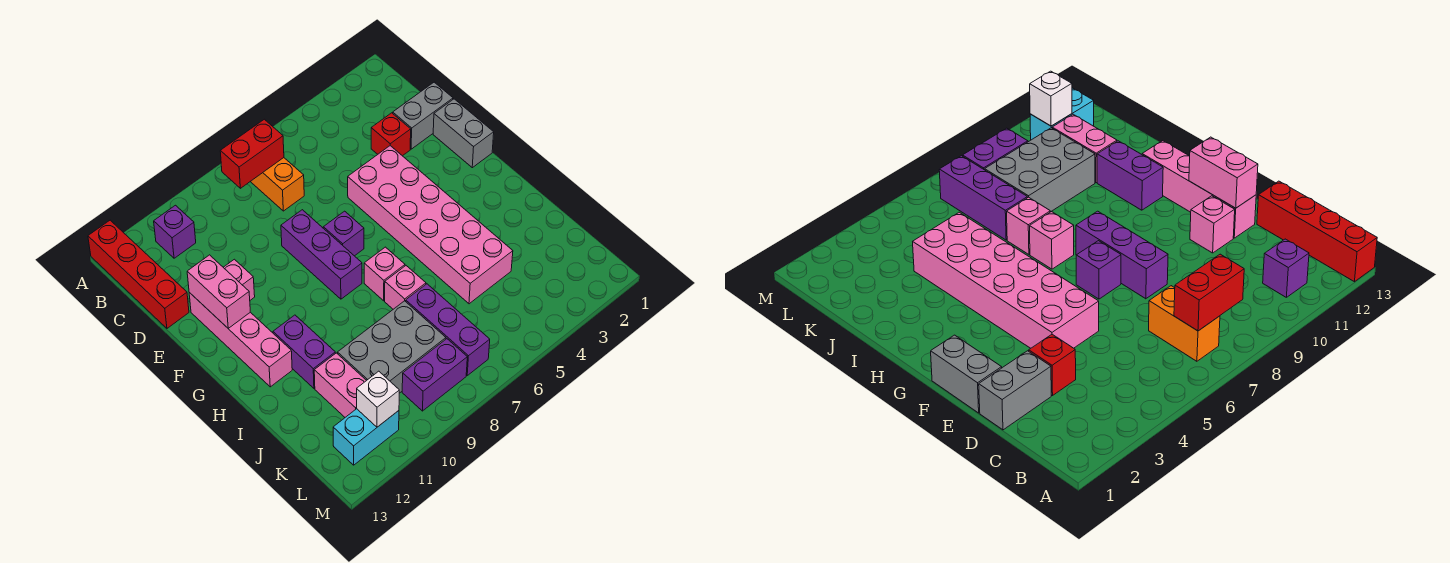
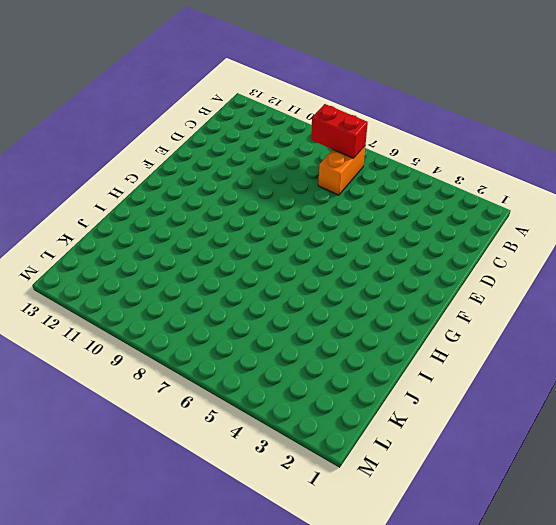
none -> red brick A13:D13 level 1
none -> purple brick B11 level 1
none -> grey brick D1:D2 level 1

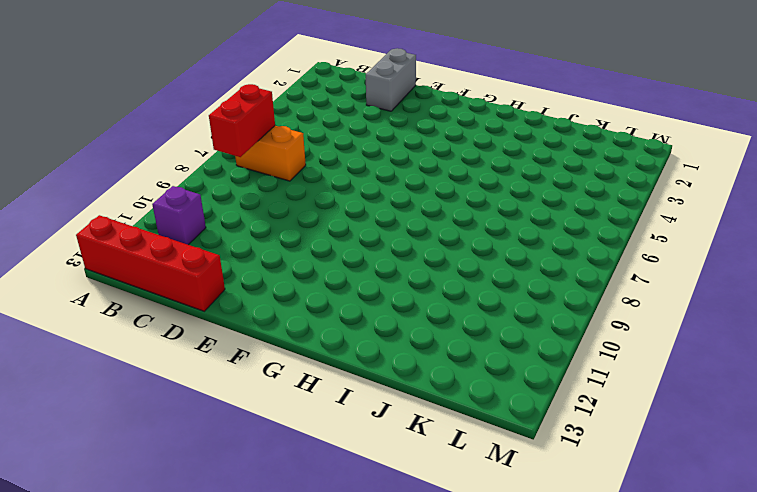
none -> red brick D3 level 1
none -> grey brick E1:F1 level 1
none -> pink brick E4:J5 level 1

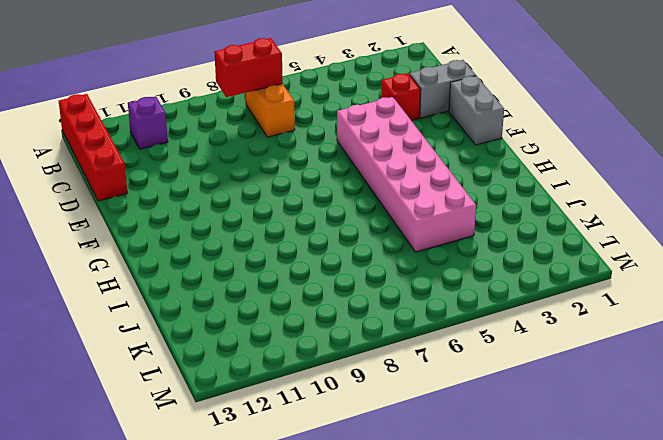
none -> purple brick E8:G8 level 1
none -> pink brick E11 level 1
none -> pink brick E12:H12 level 1

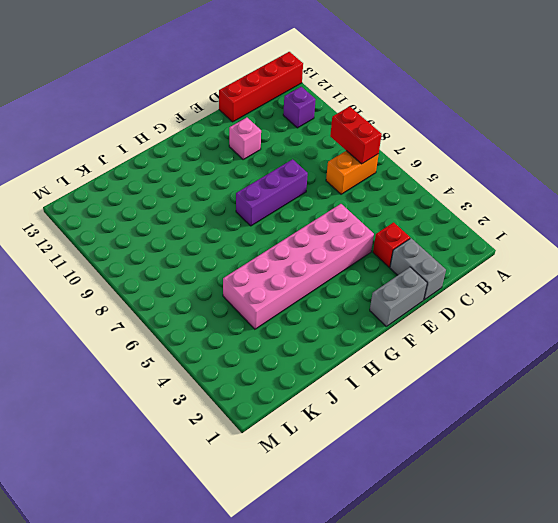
none -> pink brick E12:H12 level 1
none -> purple brick F7 level 1
none -> pink brick H7 level 1

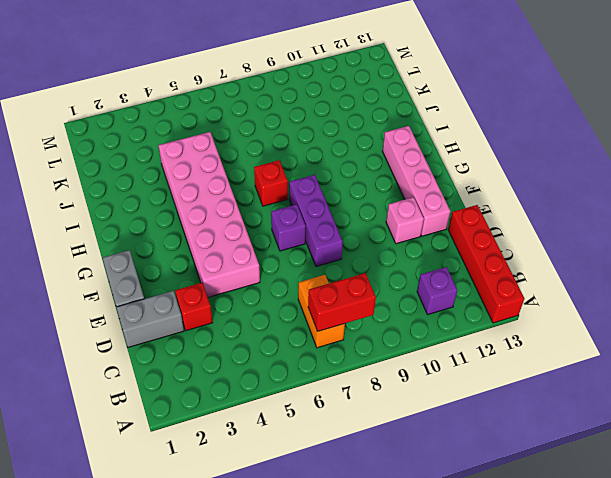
red brick H7 level 1 -> pink brick H7 level 1
none -> purple brick H11:I11 level 1
none -> pink brick I7 level 1
none -> purple brick J7:L7 level 1

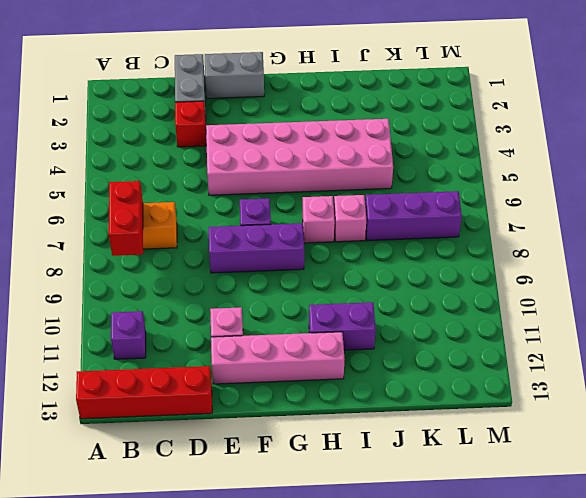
none -> grey brick J8:K10 level 1
none -> pink brick J11:K11 level 1
none -> purple brick L8:L9 level 1

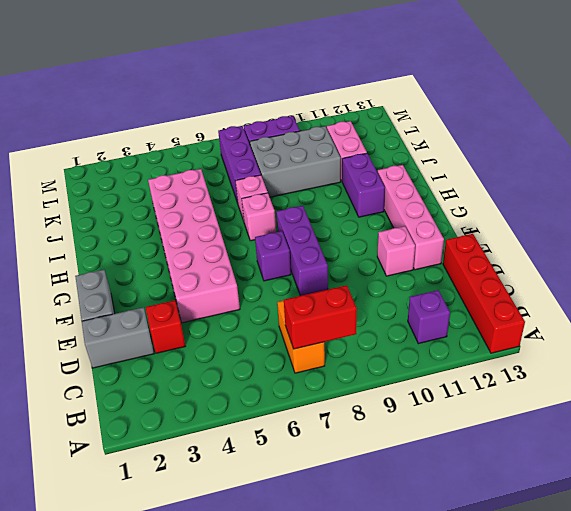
none -> cyan brick L11:L12 level 1
none -> pink brick E12:F12 level 2
none -> white brick L11 level 2

